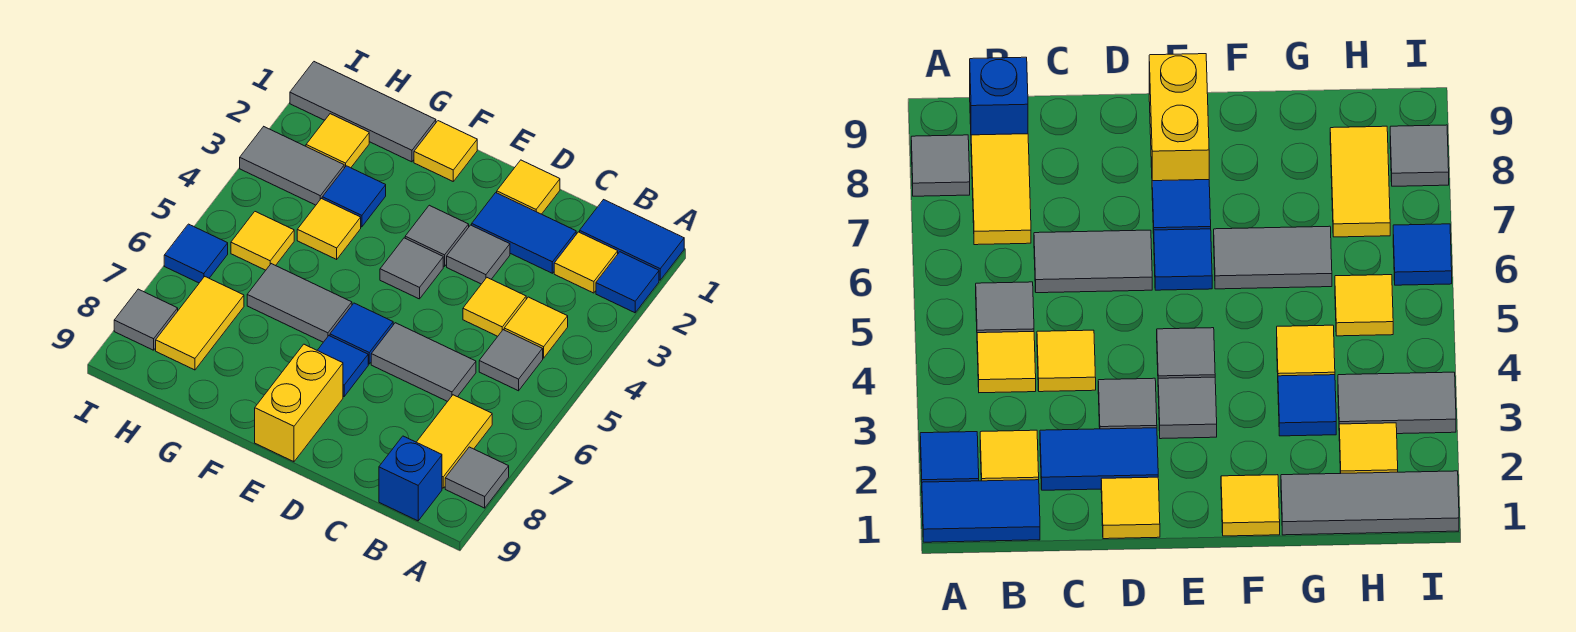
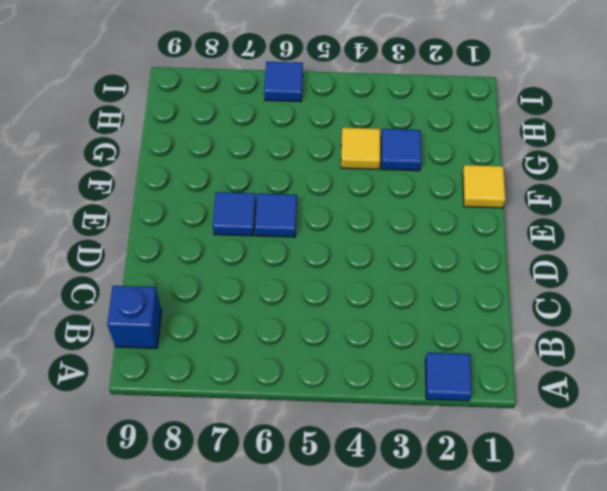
none -> blue tile A1:B1 level 1
none -> grey tile A8 level 1
none -> yellow tile B2 level 1

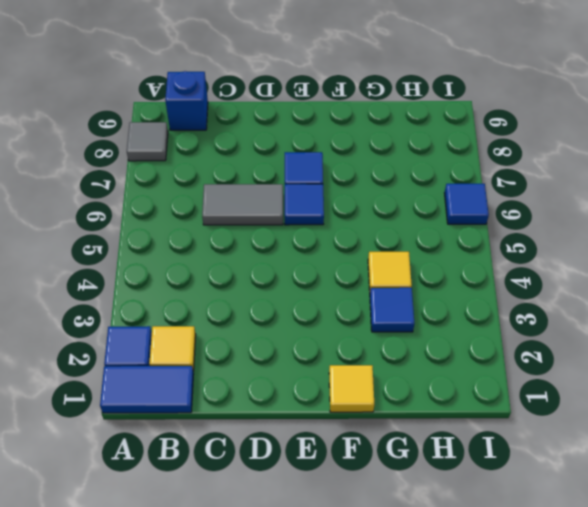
none -> yellow tile B4 level 1
none -> grey tile B5 level 1
none -> yellow tile B7:B8 level 1

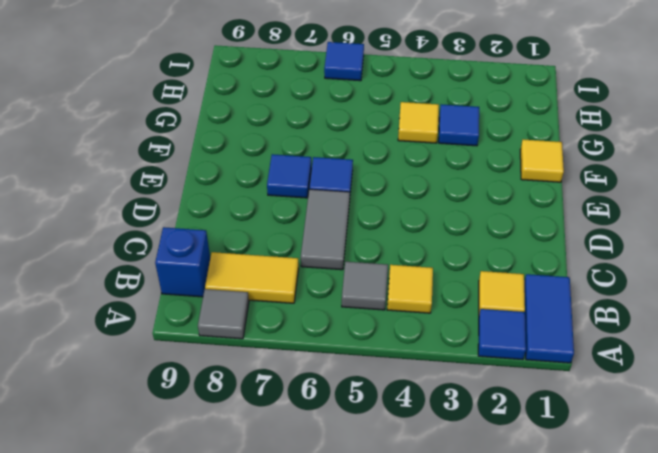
none -> blue tile C2:D2 level 1
none -> yellow tile C4 level 1
none -> yellow tile D1 level 1

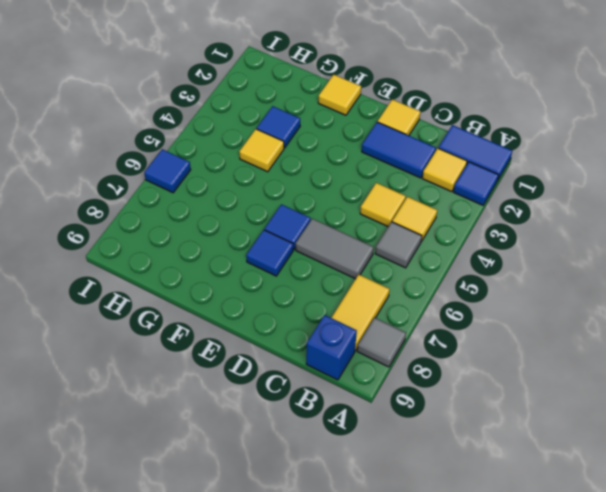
none -> grey tile D3 level 1
none -> grey tile E3 level 1
none -> grey tile E4 level 1

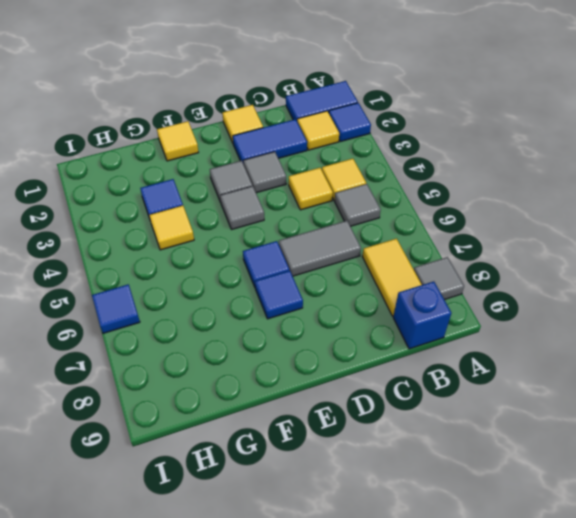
none -> yellow brick E8:E9 level 1
none -> grey tile F6:G6 level 1
none -> grey tile G1:I1 level 1

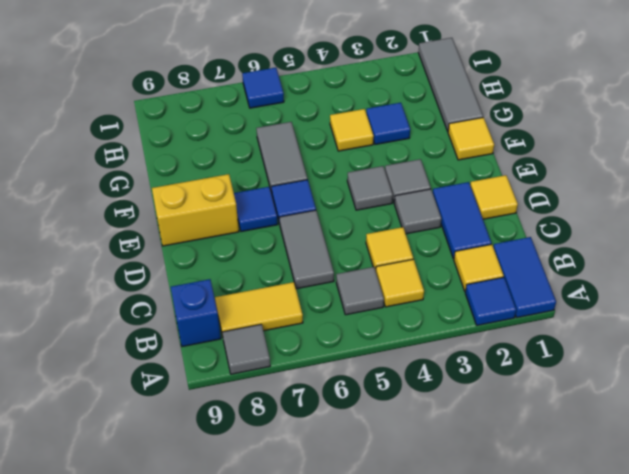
none -> yellow tile H2 level 1
none -> grey tile H3:I3 level 1
none -> yellow tile H5 level 1

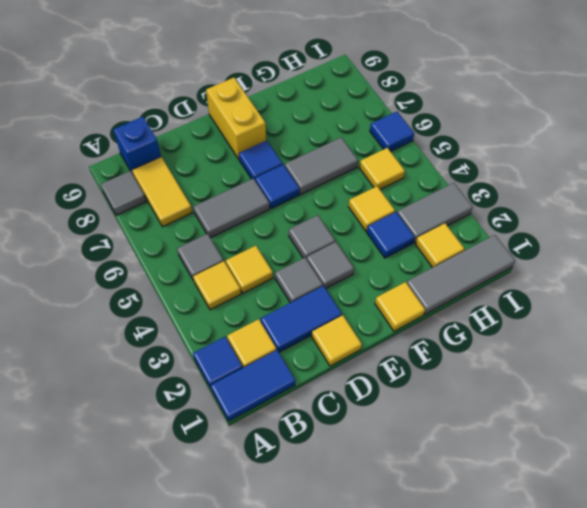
none -> yellow tile H7:H8 level 1
none -> grey tile I8 level 1

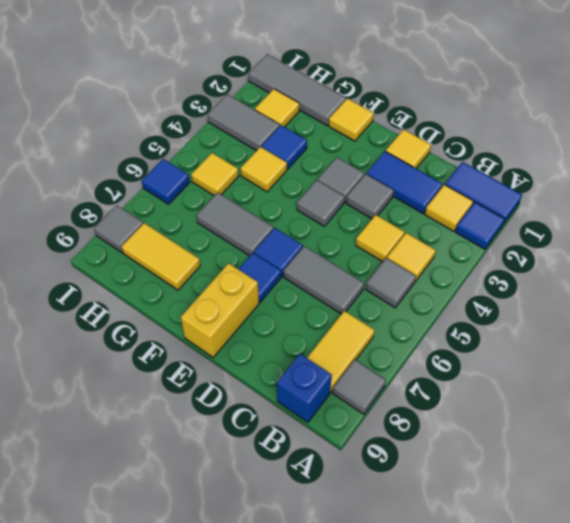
yellow tile G8:H8 level 1 -> yellow tile H7:H8 level 1

